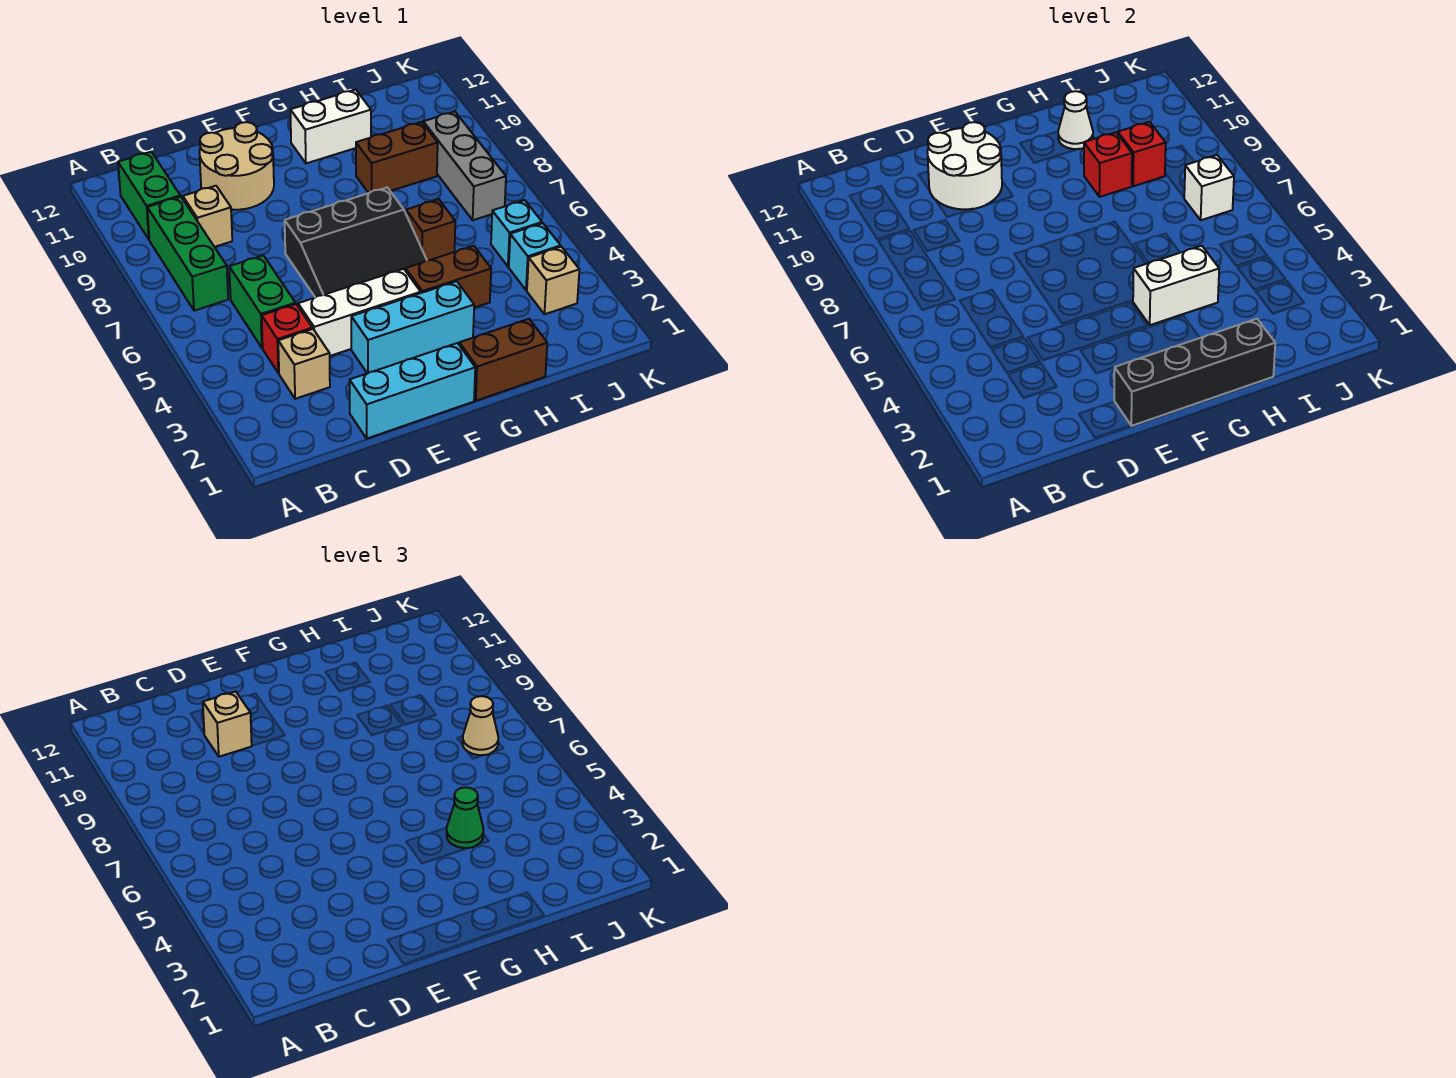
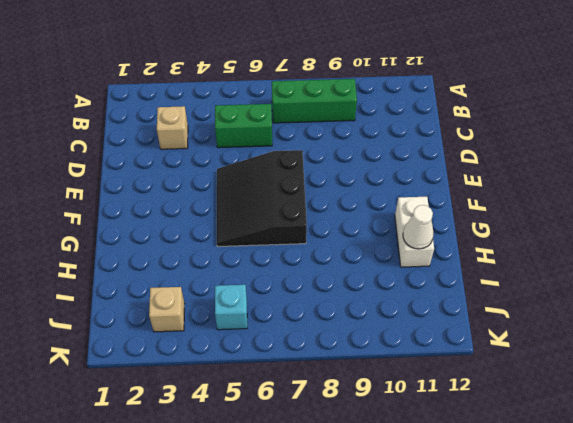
none -> green brick B10:B11 level 1
none -> red brick C4 level 1
none -> tan brick C9 level 1
none -> cyan brick D1:F1 level 1

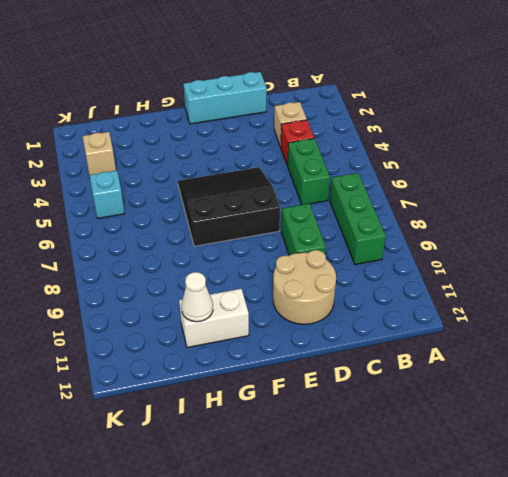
green brick D8:D9 level 1 -> green brick B10:B11 level 1
none -> tan brick C9 level 1
none -> white brick D4:F4 level 1
none -> cyan brick E3:G3 level 1
none -> brown brick G1:H1 level 1

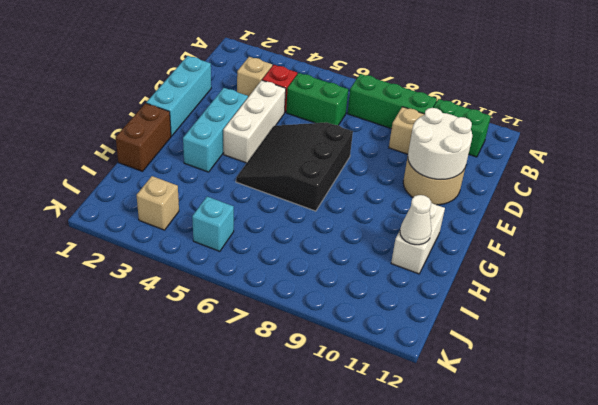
none -> brown brick G4:H4 level 1
none -> brown brick H6 level 1
none -> brown brick H9:I9 level 1
none -> cyan brick J4 level 1

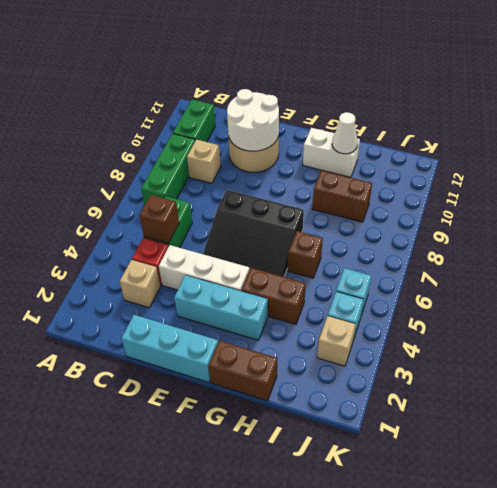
brown brick C5 level 2 -> none
none -> grey brick J7:J9 level 1
none -> black brick E1:H1 level 2
none -> white brick G4:H4 level 2
none -> red brick H9 level 2

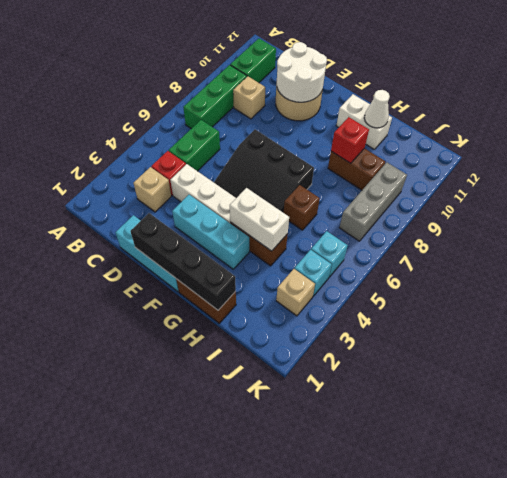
none -> red brick I9 level 2
none -> white brick J7 level 2
none -> tan brick D10 level 3
none -> green cone H4 level 3

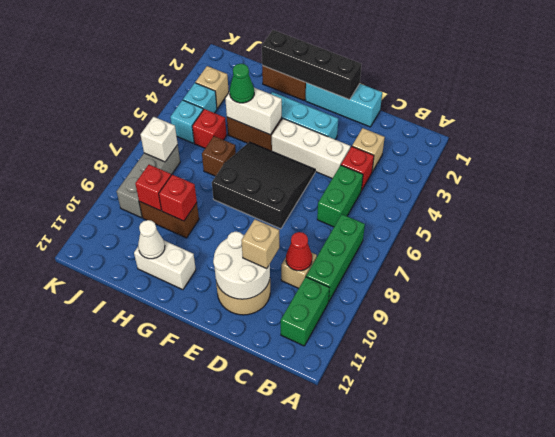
red cone C9 level 2 -> none
red brick I5 level 1 -> none
none -> tan cone J7 level 3

